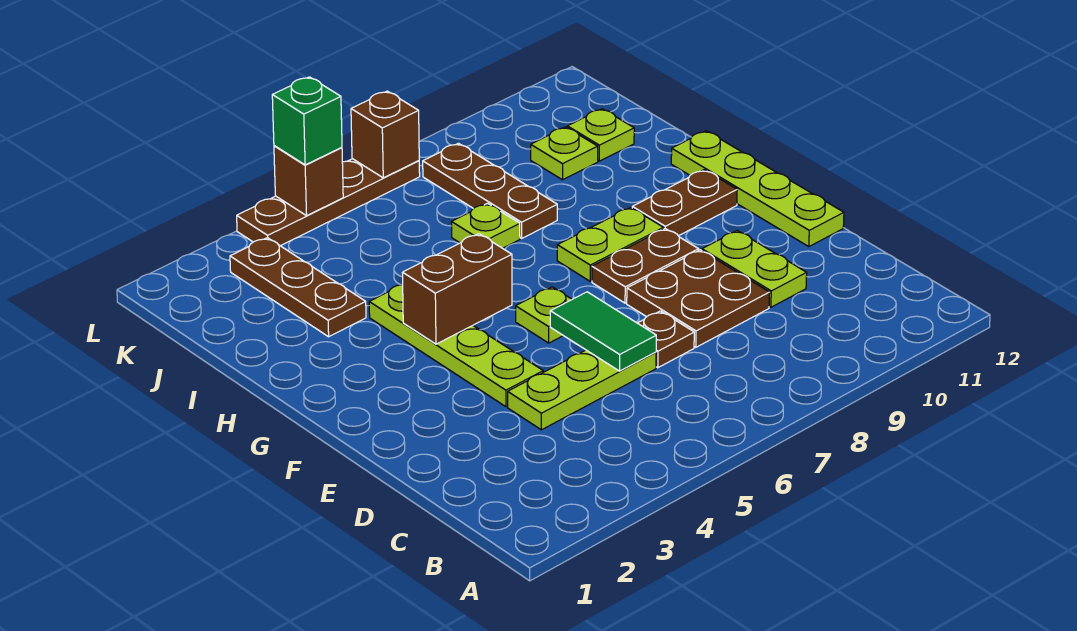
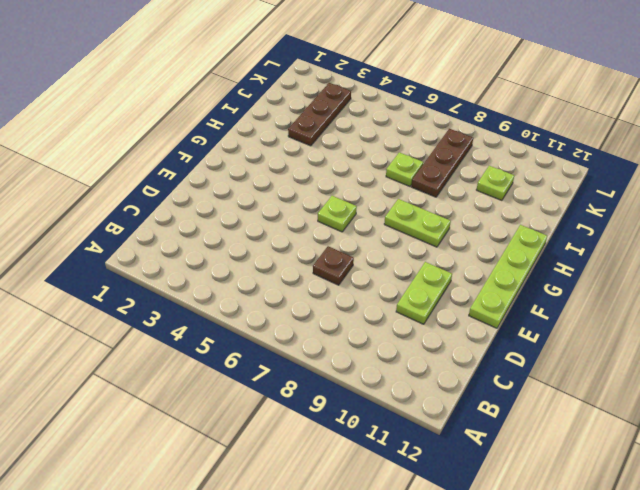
none -> lime plate D4:D6 level 1
none -> brown plate D8:E9 level 1
none -> lime plate E4:H4 level 1

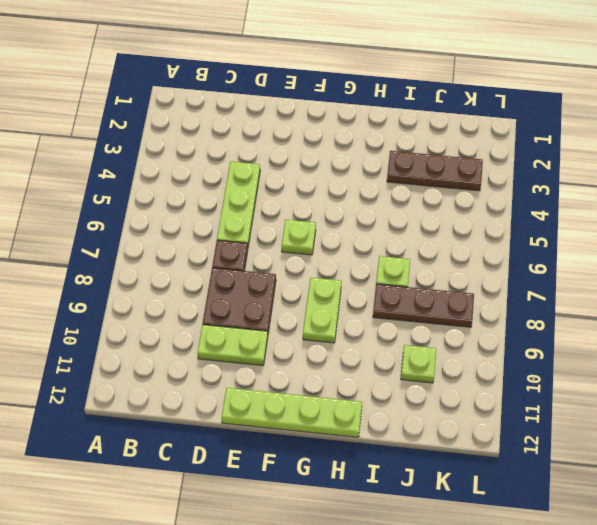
none -> lime plate E4:H4 level 1
none -> brown plate F8:F9 level 1
none -> brown plate G10:G11 level 1

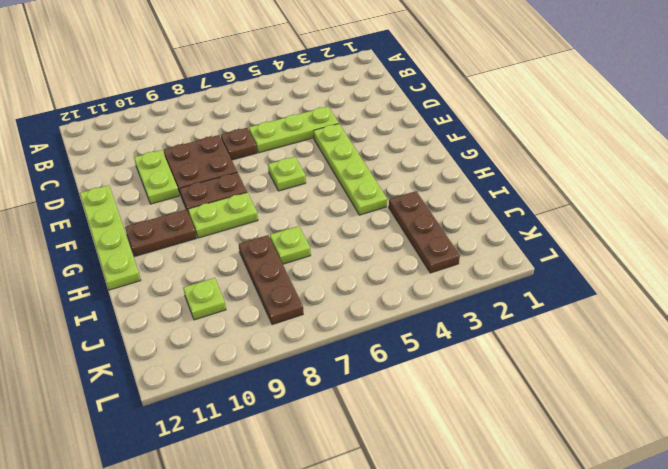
none -> lime plate J11 level 1
none -> brown plate L4:L7 level 1
none -> green tile D6:E6 level 2

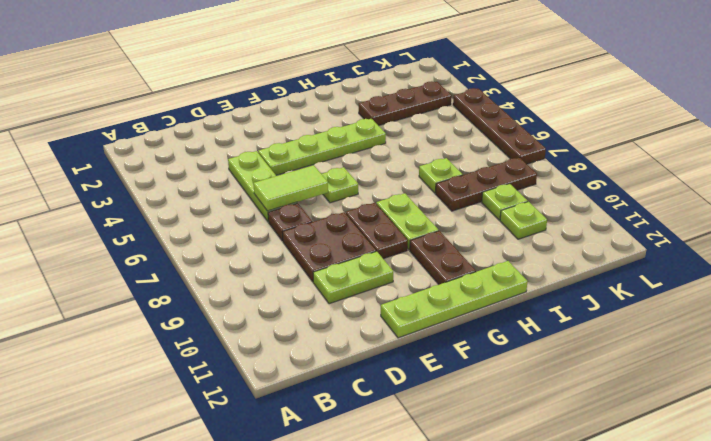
lime tile D6:E6 level 2 -> green tile D6:E6 level 2
lime plate J9 level 1 -> lime plate J11 level 1
none -> brown brick G4:G5 level 2
none -> brown brick L5 level 2
none -> brown brick L7 level 2

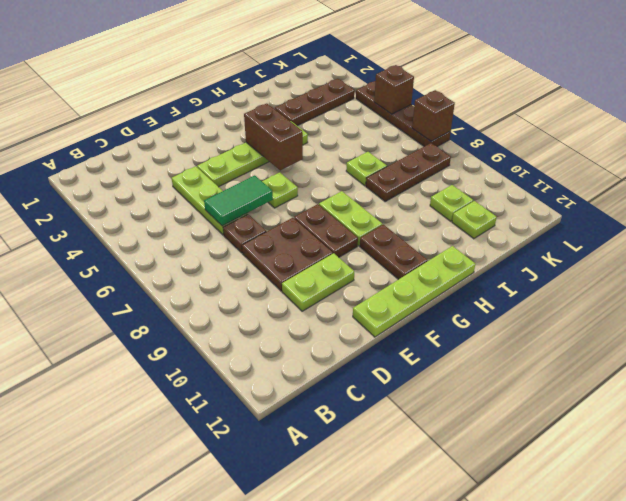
none -> green brick L5 level 3

